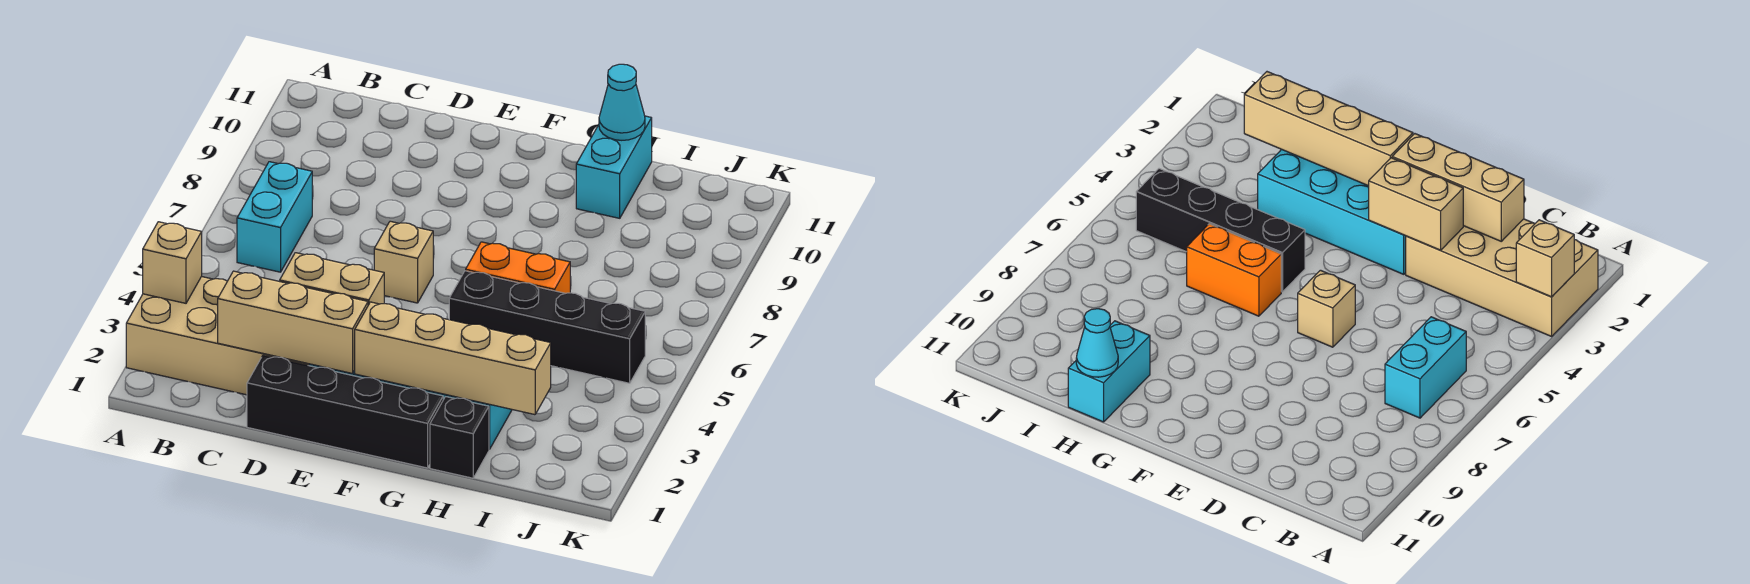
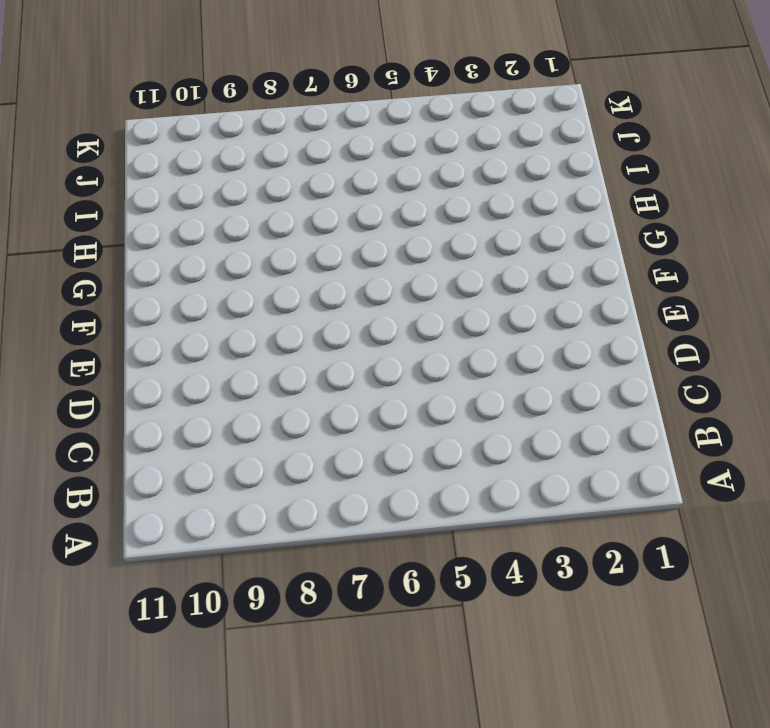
none -> tan brick A2:D3 level 1
none -> cyan brick B6:B7 level 1
none -> black brick D1:G1 level 1

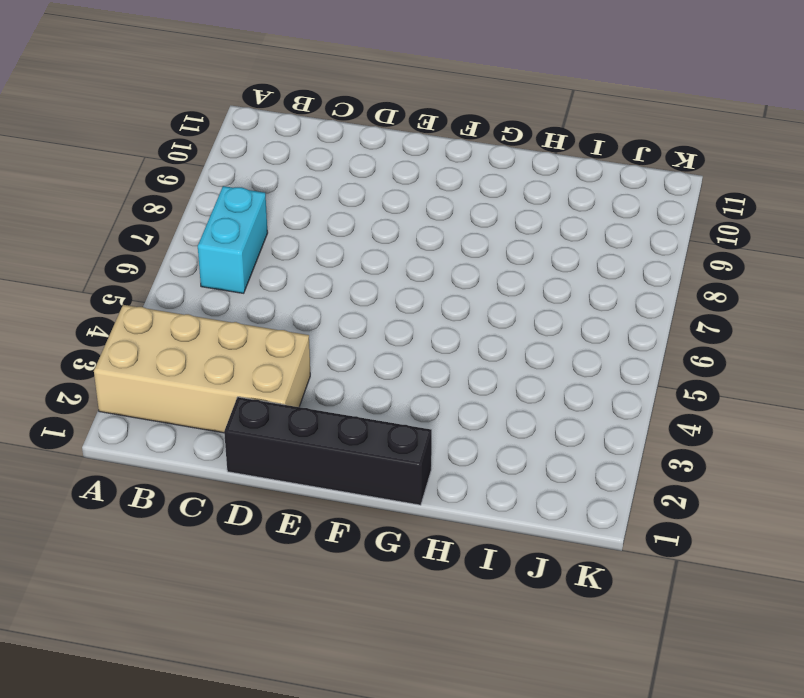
none -> cyan brick E2:H3 level 1
none -> tan brick E6 level 1
none -> black brick G5:J5 level 1

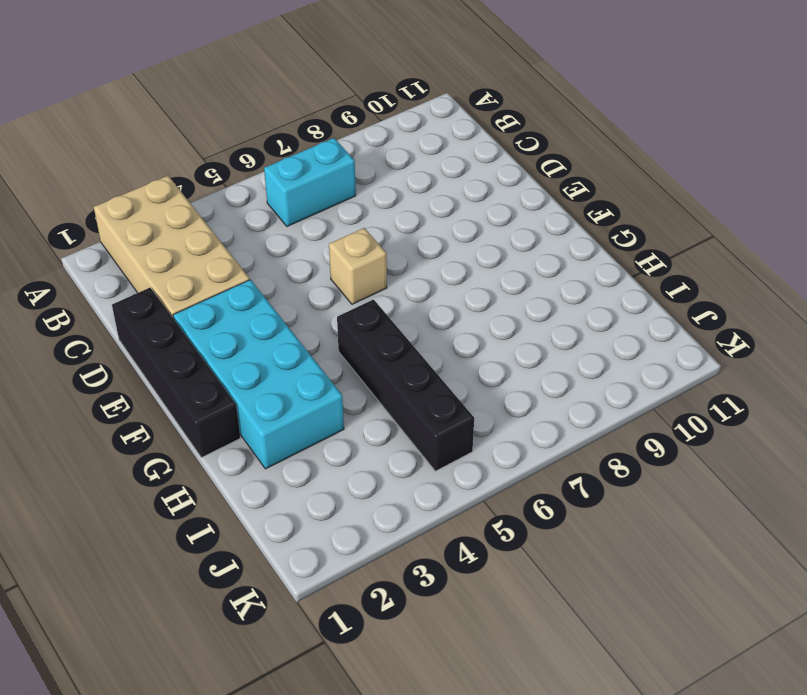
none -> orange brick G6:H6 level 1
none -> black brick H1 level 1
none -> cyan brick H10:H11 level 1

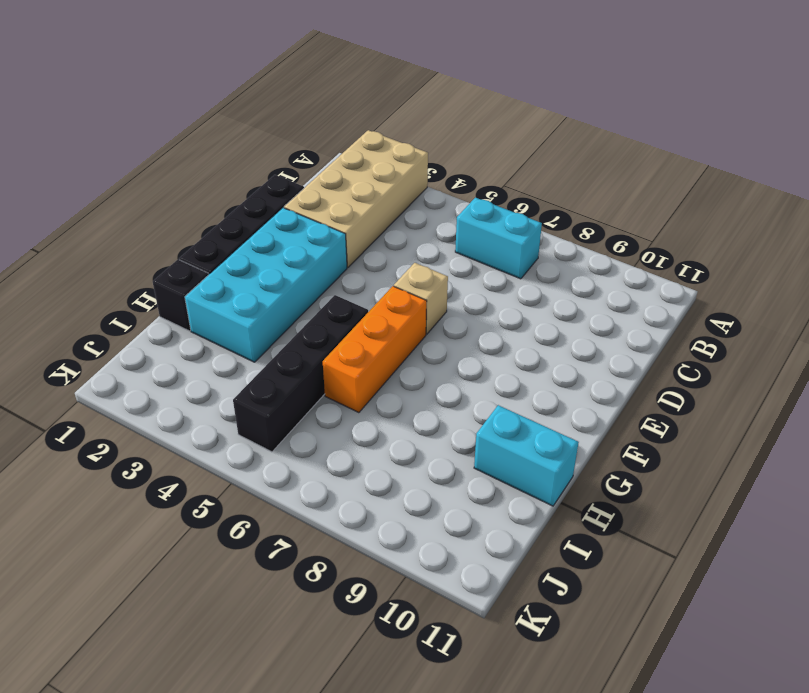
orange brick F6:H6 level 1 -> orange brick G6:H6 level 1
none -> tan brick A3 level 2
none -> tan brick C2:E2 level 2
none -> tan brick D3:E3 level 2

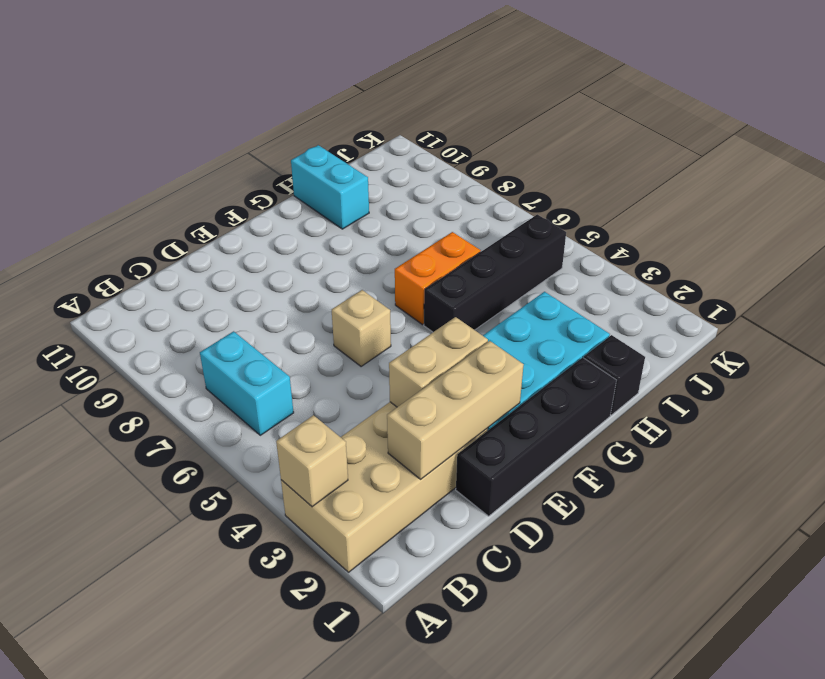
none -> tan brick F2:I2 level 2
none -> cyan cone H11 level 2

